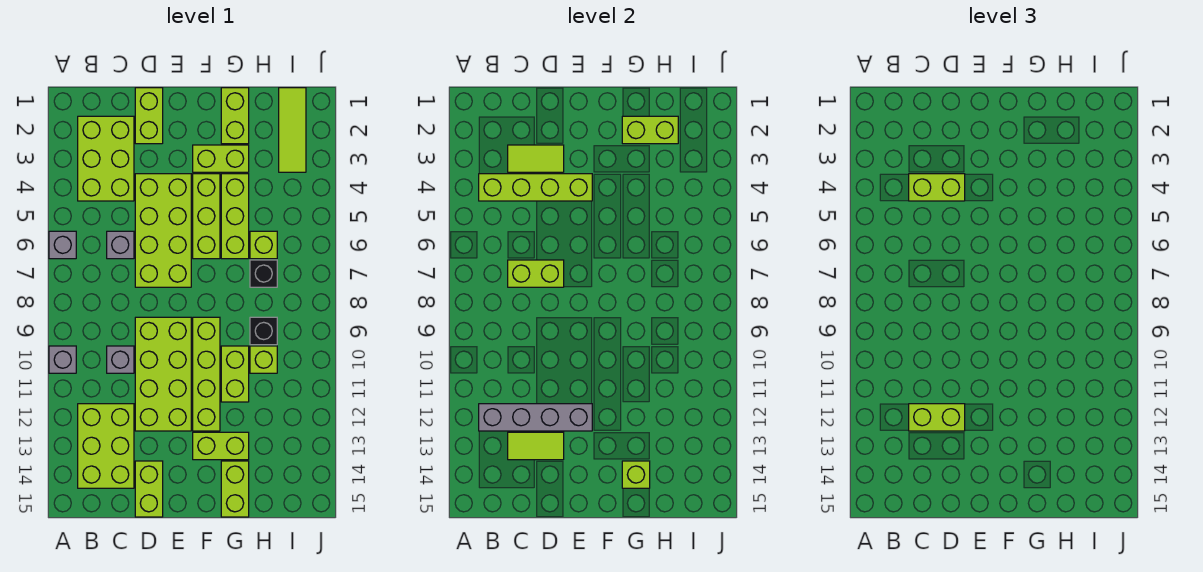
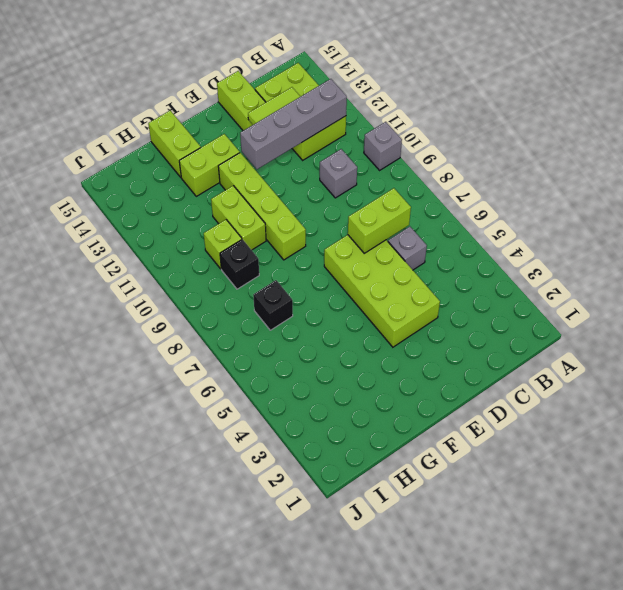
none -> grey brick A6 level 1
none -> lime brick B2:C4 level 1
none -> lime brick D1:D2 level 1
none -> lime brick D9:E12 level 1

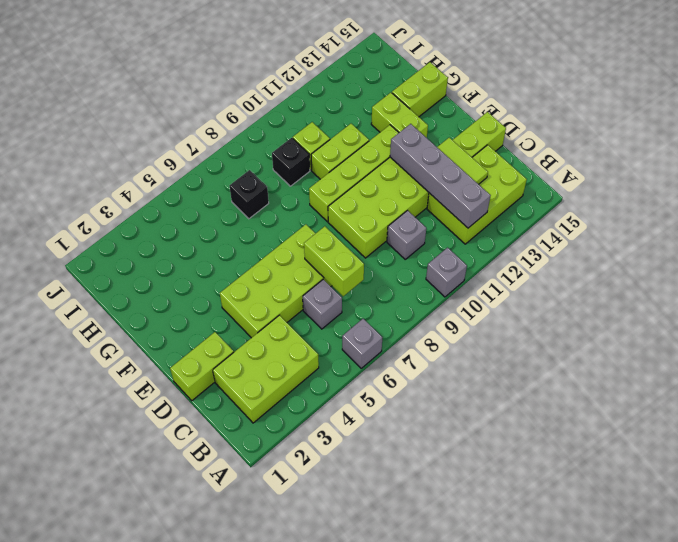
none -> lime brick F3:G3 level 1
none -> lime brick F4:F6 level 1
none -> lime brick G1:G2 level 1
none -> lime brick G4:G6 level 1

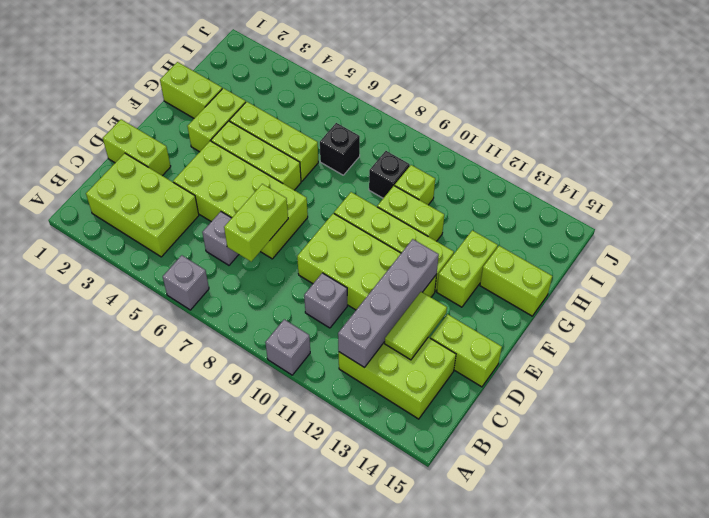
none -> lime brick H6 level 1
none -> lime tile I1:I3 level 1
none -> lime brick B4:E4 level 2
none -> lime tile C3:D3 level 2

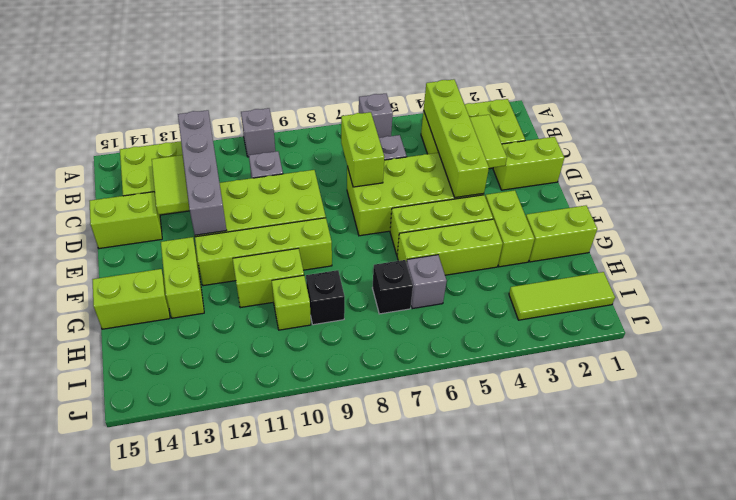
grey brick H6 level 1 -> lime brick H6 level 1
none -> lime brick G2:H2 level 2
none -> lime brick G14 level 2
none -> lime brick C4:D4 level 3
none -> lime brick C12:D12 level 3

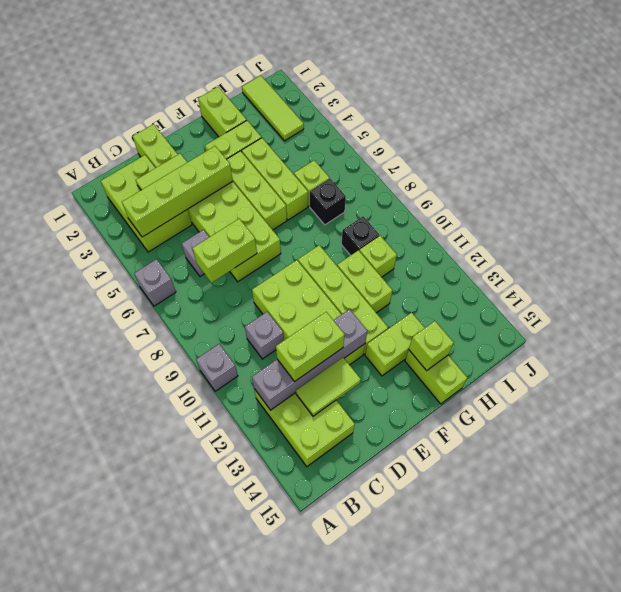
none -> lime brick D14:D15 level 1
none -> lime brick G2:H2 level 2
none -> lime brick C4:D4 level 3

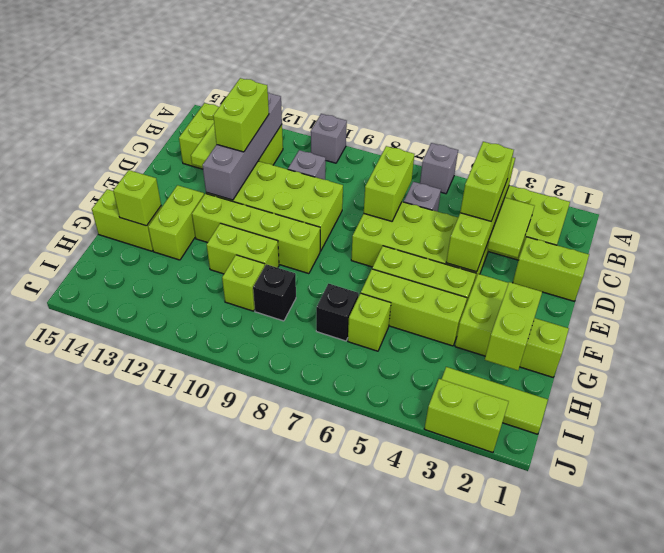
lime brick J2:J3 level 1 -> lime brick D14:D15 level 1

